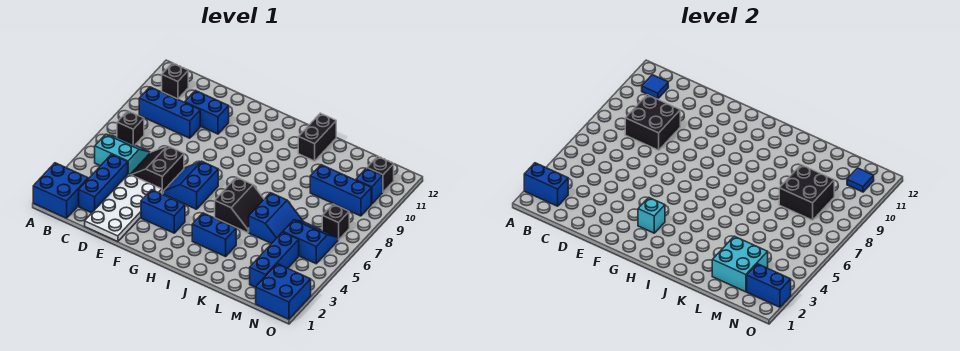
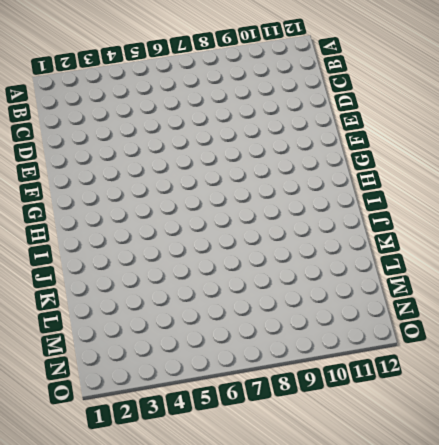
none -> blue brick A1:B2 level 1
none -> cyan slope B5:C6 level 1 top 5
none -> black brick B7 level 1
none -> blue brick B9:D9 level 1

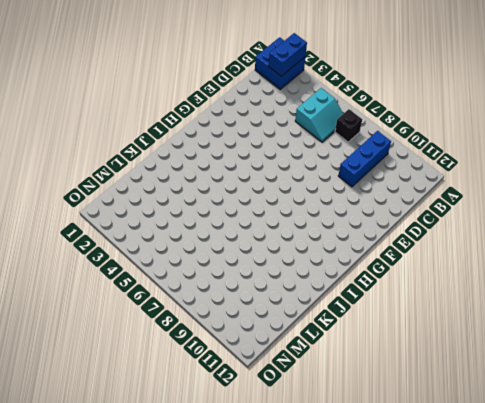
none -> black brick B11 level 1
none -> blue brick C2:C4 level 1
none -> white plate D1:E4 level 1
none -> black slope D5:E6 level 1 top E

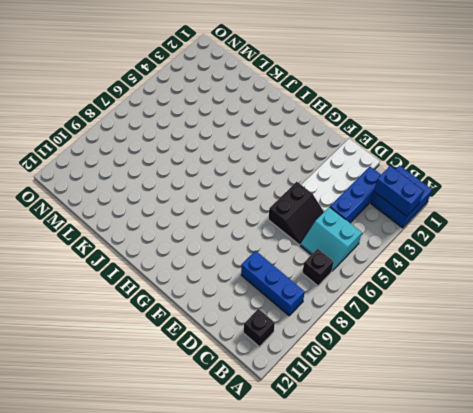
none -> blue brick D10:E10 level 1
none -> blue brick F3:G3 level 1
none -> blue slope F5:G6 level 1 top G
none -> blue brick I3:J3 level 1

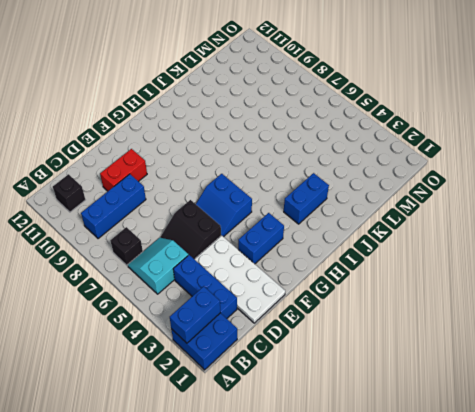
red brick D10:E10 level 1 -> blue brick D10:E10 level 1
none -> black slope I5:J6 level 1 top I
none -> black brick J11:J12 level 1
none -> blue slope K5:L6 level 1 top K
none -> blue brick L9:N9 level 1

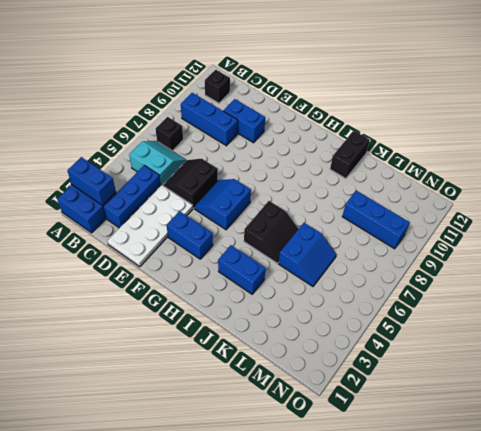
none -> blue brick M2:M4 level 1
none -> blue slope M5:N6 level 1 top 5
none -> blue brick N1:O2 level 1
none -> black brick N7 level 1

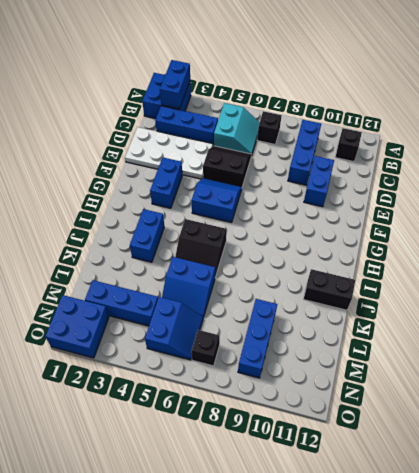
none -> blue brick N10 level 1
none -> black brick N11 level 1
none -> blue tile B11 level 2
none -> black brick C8:D9 level 2

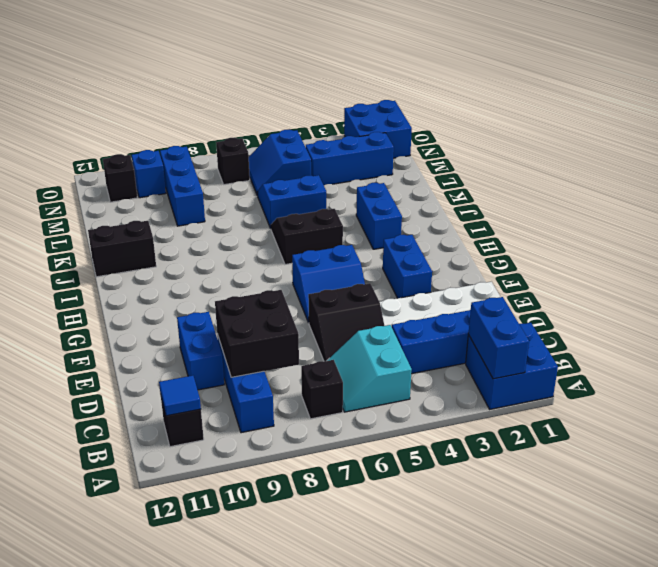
none -> cyan brick G3 level 2
none -> cyan brick L2:M3 level 2
none -> black brick L8:M9 level 2
none -> blue brick N2:O2 level 2

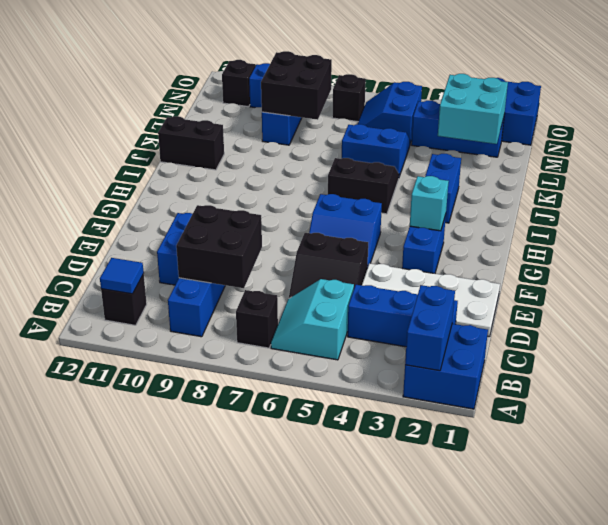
none -> blue brick N2:O2 level 2
none -> blue tile N11 level 2

